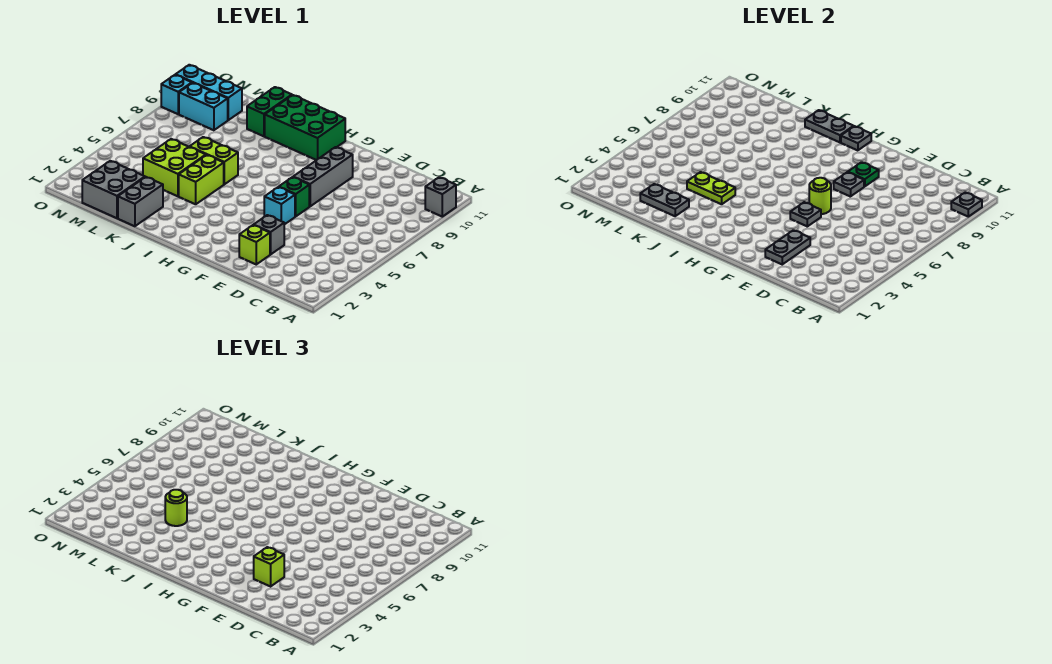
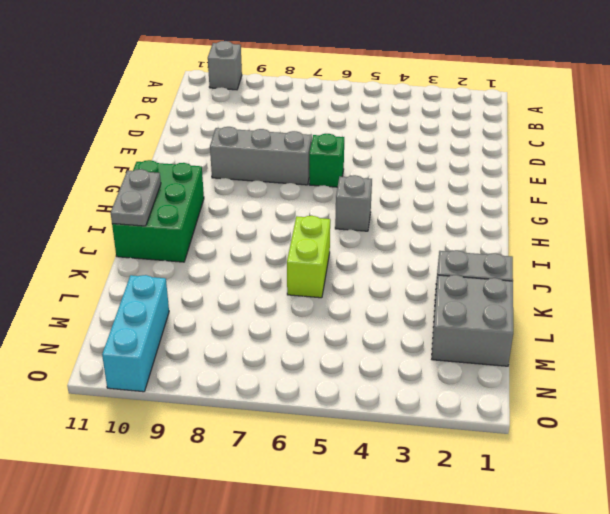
grey brick H5 level 1 -> grey brick E3 level 1
none -> lime brick E2 level 1
none -> cyan brick F5 level 1
none -> lime brick J4:J5 level 1

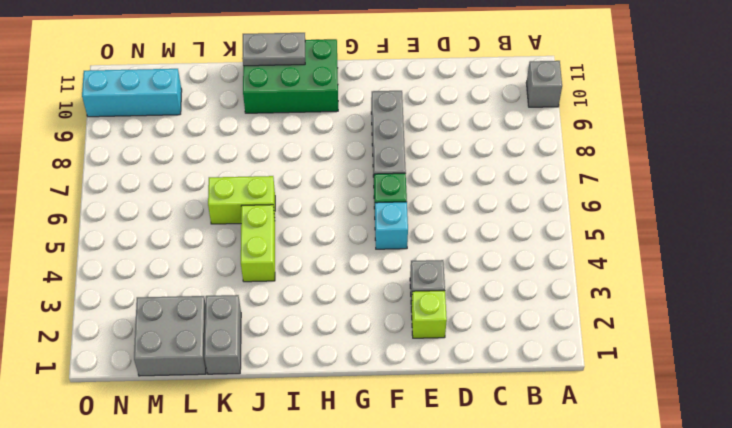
none -> lime brick K4:L5 level 1
none -> green brick K10:K11 level 1
none -> cyan brick M9:N9 level 1

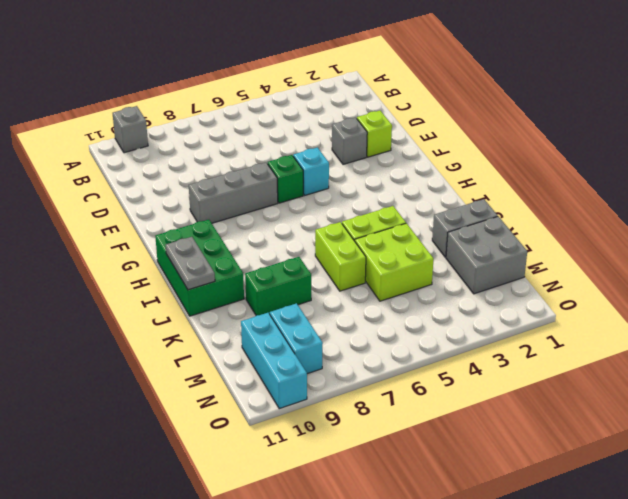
green brick K8:K9 level 1 -> green brick K10:K11 level 1
none -> cyan brick O9 level 1
none -> grey plate A10 level 2
none -> grey plate E2:E3 level 2

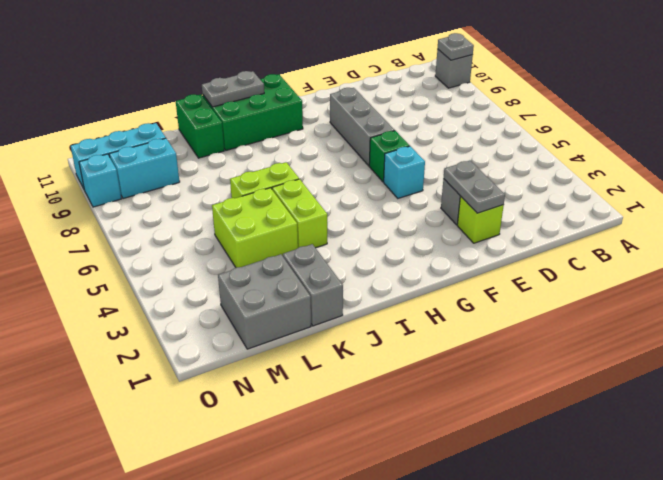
none -> grey plate F5 level 2
none -> lime round brick F6 level 2
none -> grey plate F8 level 2

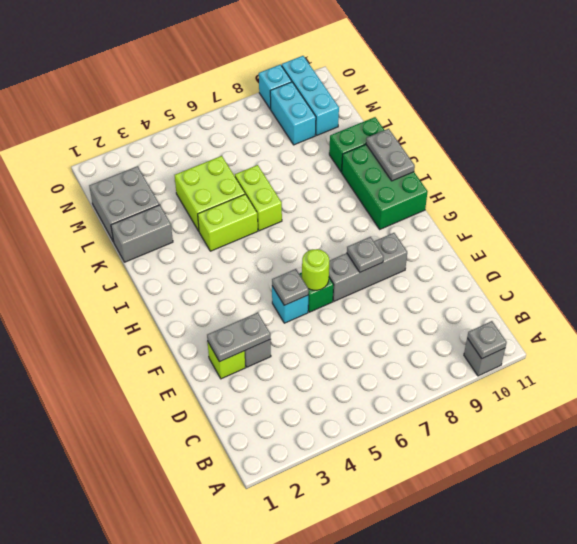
none -> green plate F9 level 2
none -> grey plate H11 level 2
none -> lime plate J4:K4 level 2

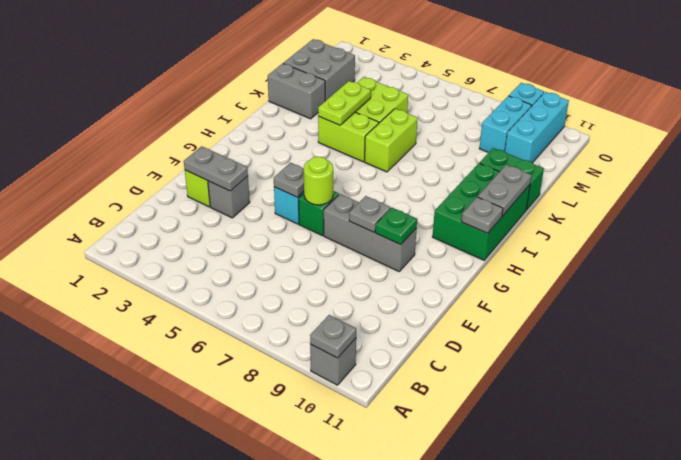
none -> grey plate K2:L2 level 2
none -> lime brick E3 level 3
none -> lime round brick K4 level 3

